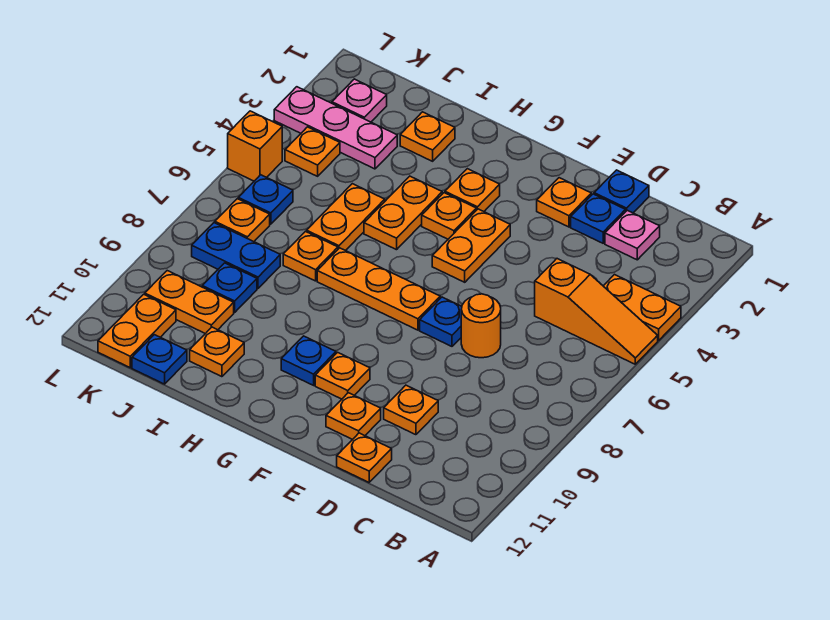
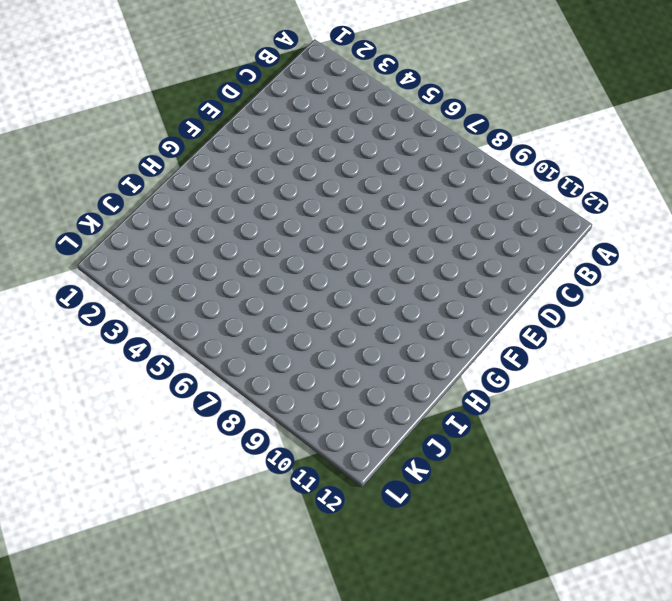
none -> orange plate A4:B4 level 1
none -> orange slope A5:C5 level 1 top C
none -> pink plate C2 level 1
none -> blue plate D1 level 1

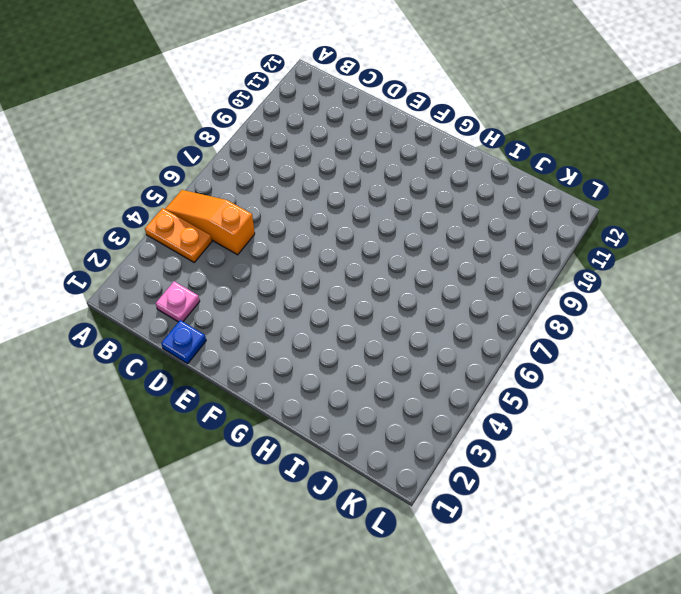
none -> blue plate D2 level 1
none -> orange round brick D7 level 1
none -> orange plate D10 level 1
none -> orange plate D12 level 1

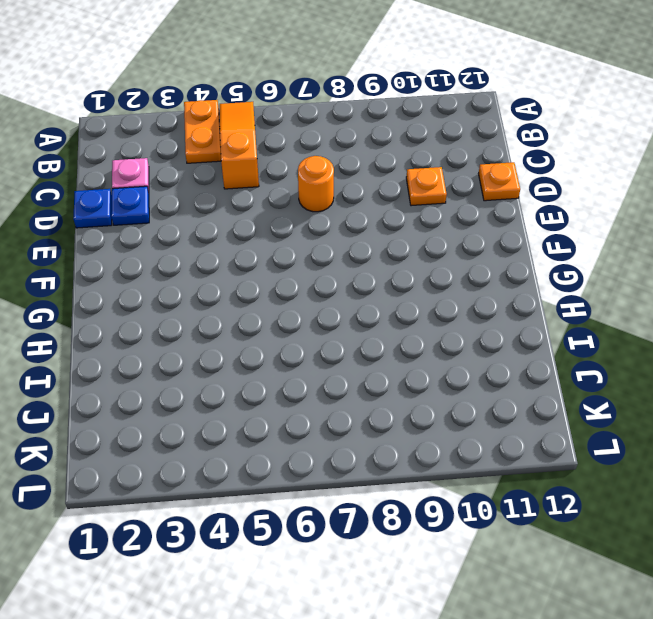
none -> orange plate E2 level 1
none -> blue plate E7 level 1
none -> orange plate E11 level 1
none -> orange plate F4:F5 level 1

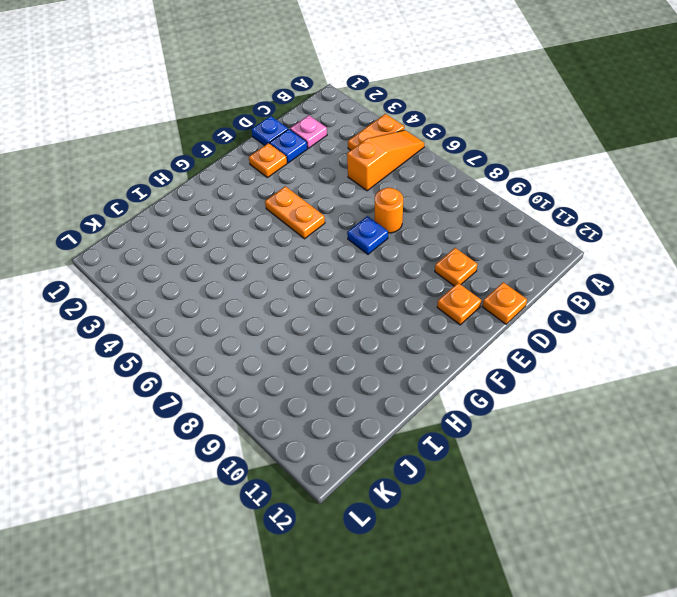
none -> orange plate F7:H7 level 1
none -> orange plate F10 level 1
none -> orange plate G3 level 1
none -> orange plate G4 level 1

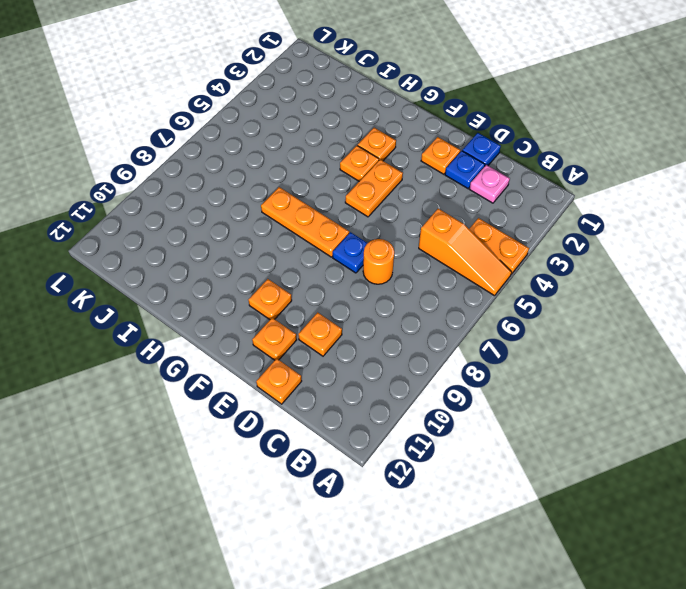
none -> blue plate G10 level 1
none -> orange plate H4:H5 level 1
none -> orange plate I2 level 1
none -> orange plate I5:I6 level 1

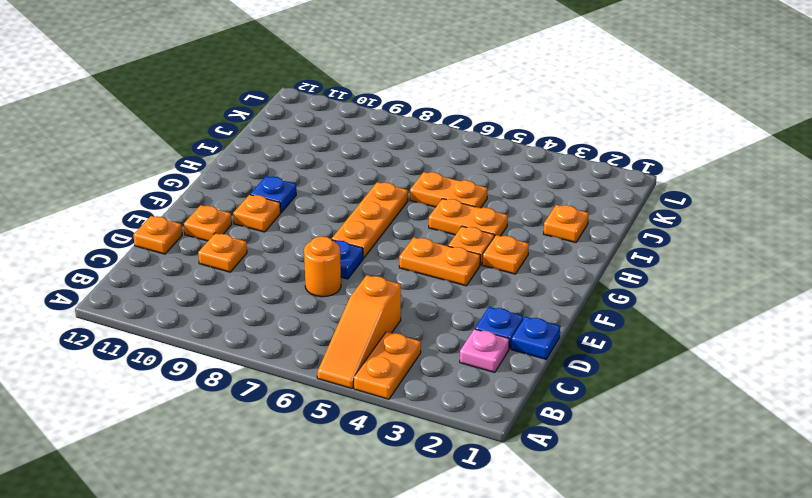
none -> orange plate E2 level 1
none -> orange plate I7 level 1
none -> orange plate I11 level 1
none -> pink plate J3:L3 level 1

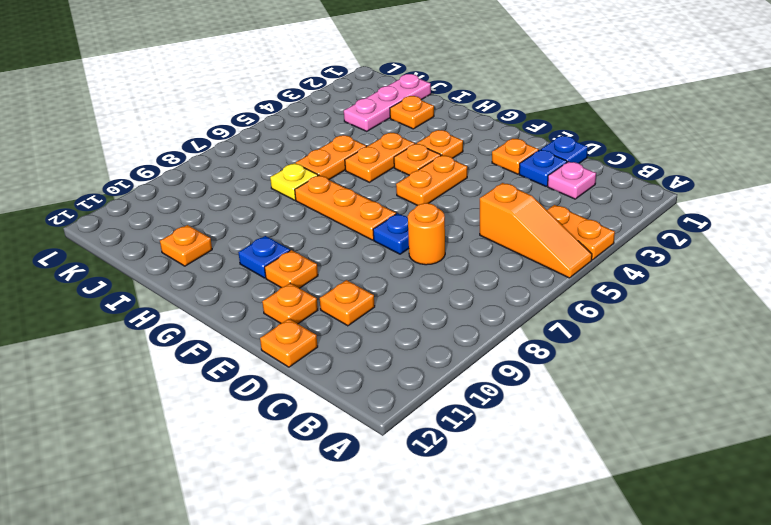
yellow plate I7 level 1 -> orange plate I7 level 1
pink plate J1:J3 level 1 -> pink plate J3:L3 level 1
none -> blue plate J8:K8 level 1
none -> blue plate J9 level 1
none -> orange plate J10:K10 level 1
none -> blue plate J12 level 1

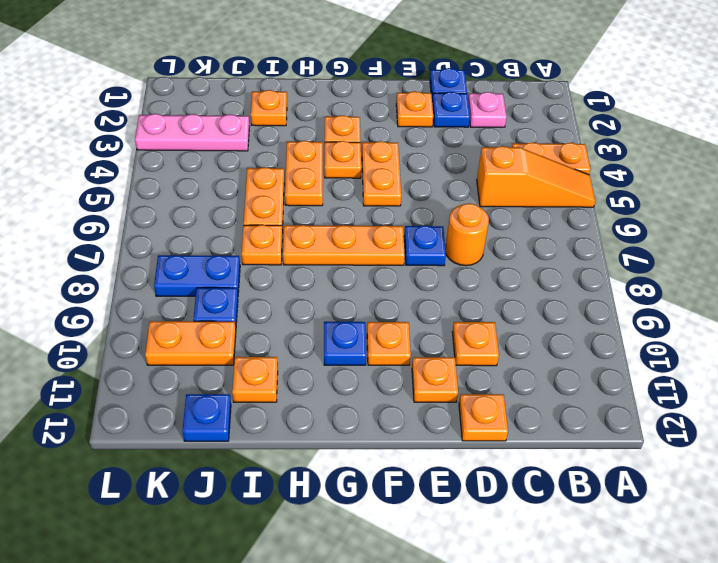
none -> pink plate K2 level 1
none -> orange plate K4 level 1
none -> blue plate K6 level 1
none -> orange plate K7 level 1

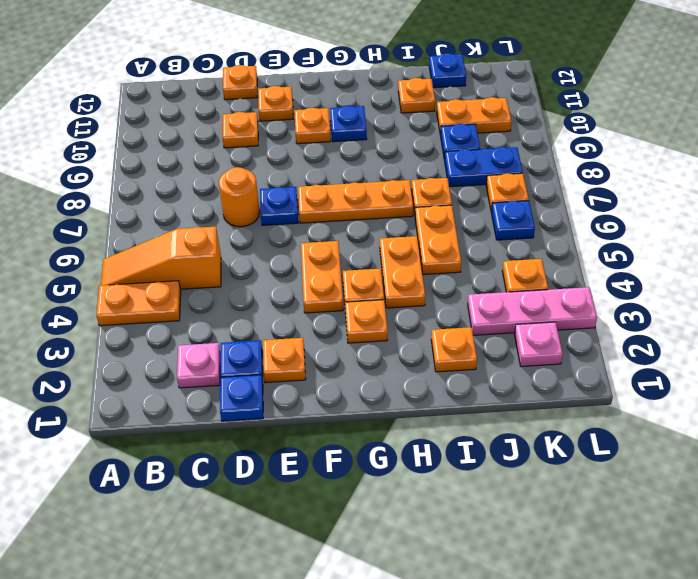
none -> orange plate K11:K12 level 1
none -> orange brick L5 level 1

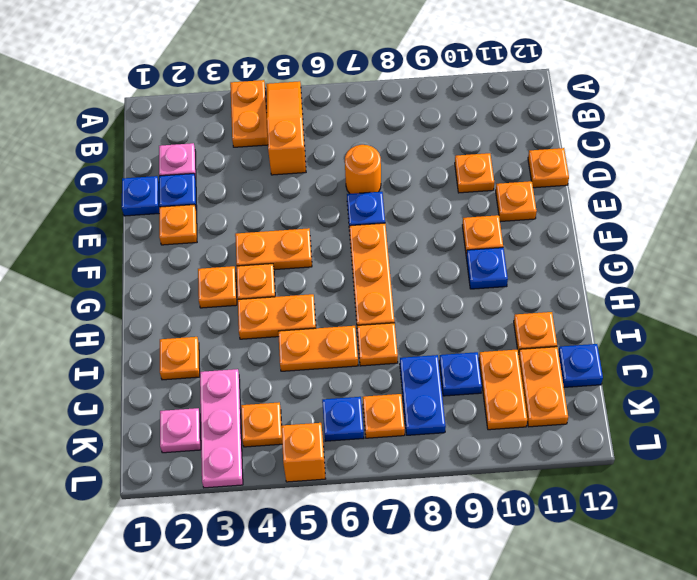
orange plate J11:K11 level 1 -> orange plate K11:K12 level 1

